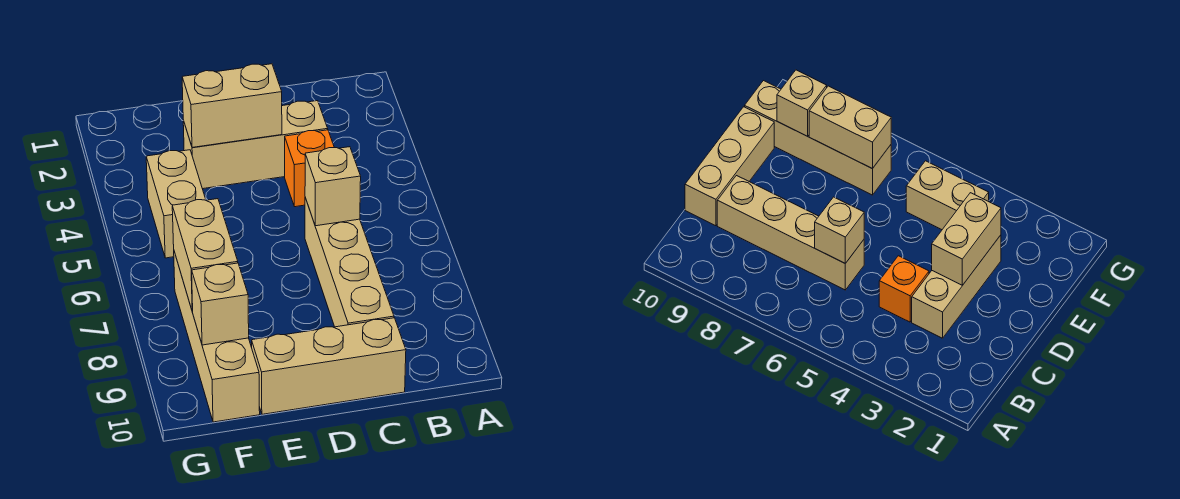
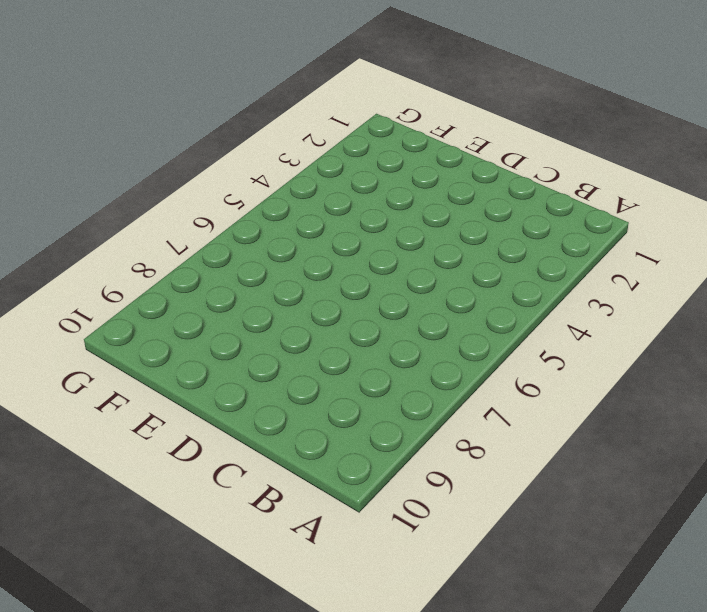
none -> tan brick C3:E3 level 1
none -> orange brick C4 level 1

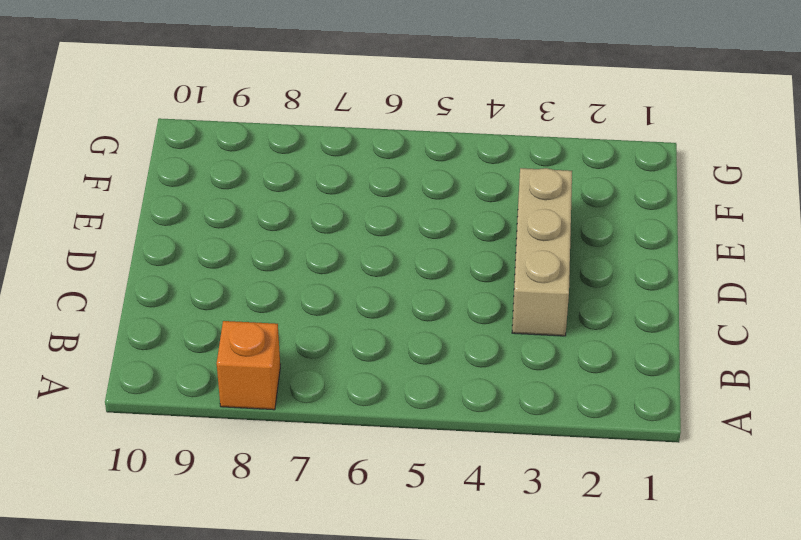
orange brick A8 level 1 -> orange brick C4 level 1
none -> tan brick C6:C9 level 1
none -> tan brick C10:E10 level 1

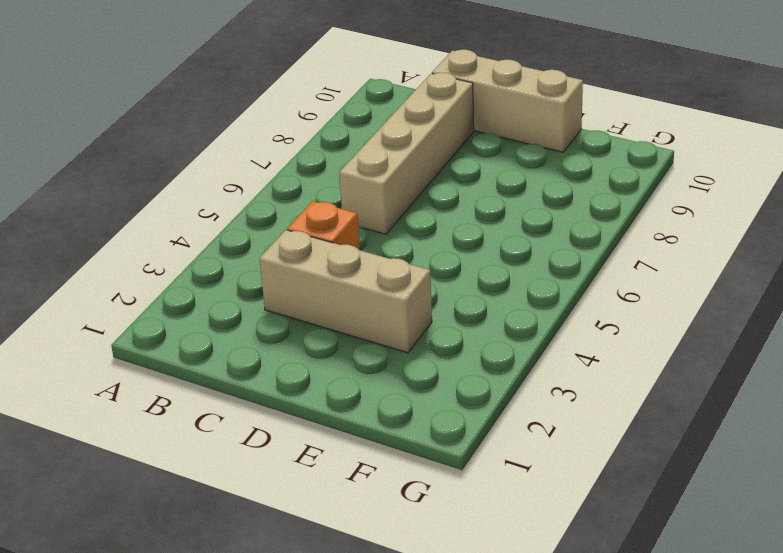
none -> tan brick F4:F5 level 1
none -> tan brick F7:F10 level 1

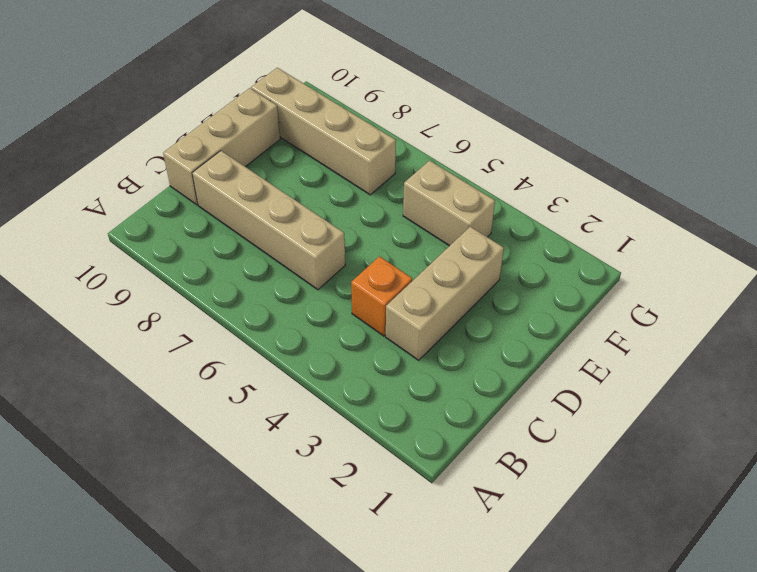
none -> tan brick C6 level 2
none -> tan brick D3:E3 level 2

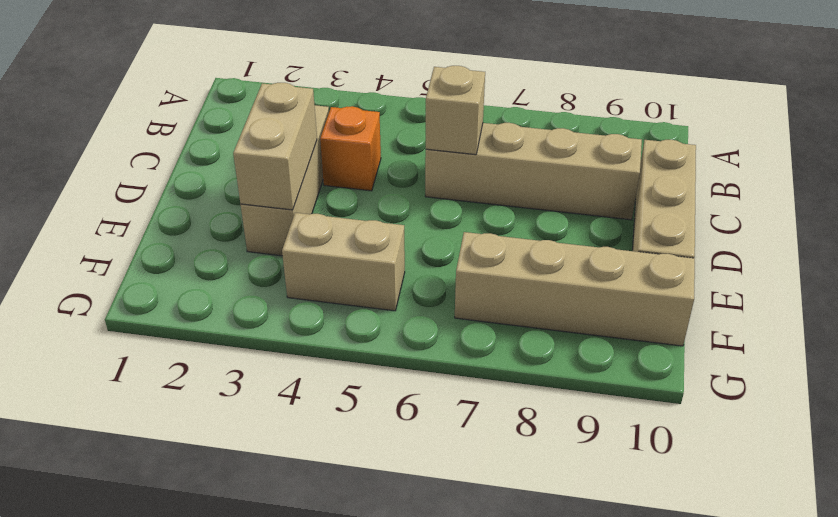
none -> tan brick F7:F8 level 2
none -> tan brick F9 level 2

